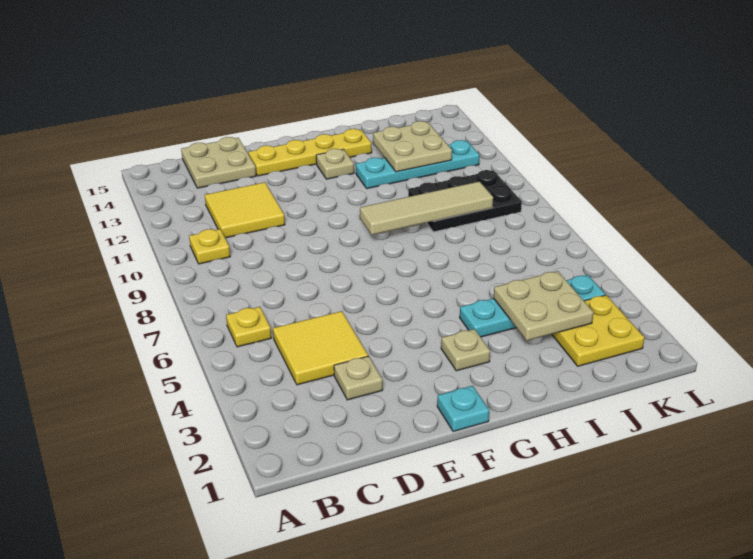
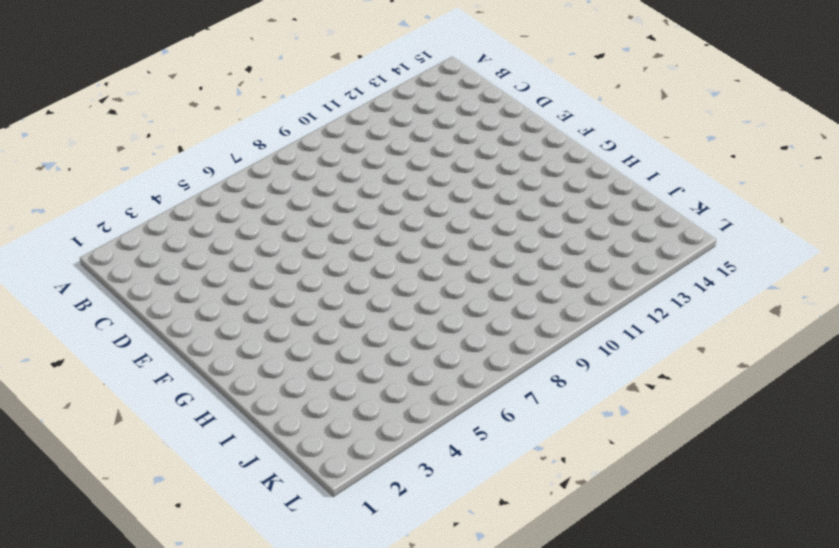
none -> yellow plate B6 level 1
none -> yellow plate B10 level 1
none -> yellow tile C4:D5 level 1

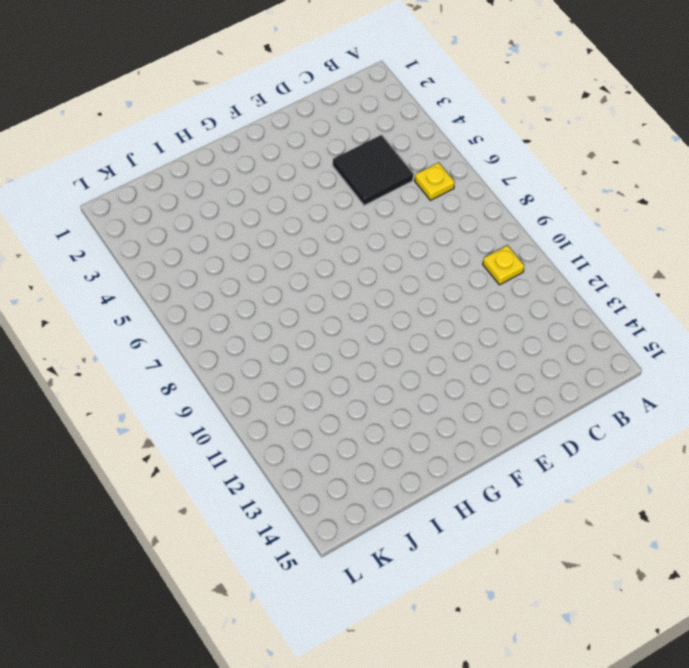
black tile C4:D5 level 1 -> yellow tile C4:D5 level 1
none -> yellow tile C11:D12 level 1
none -> tan plate C14:D15 level 1
none -> tan plate D3 level 1

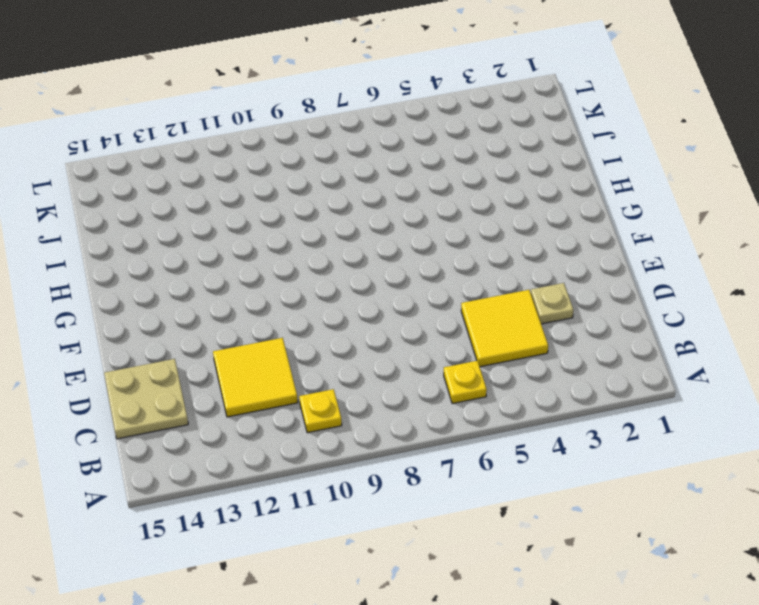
none -> yellow plate E14:H14 level 1
none -> cyan plate F1 level 1
none -> tan plate G3 level 1

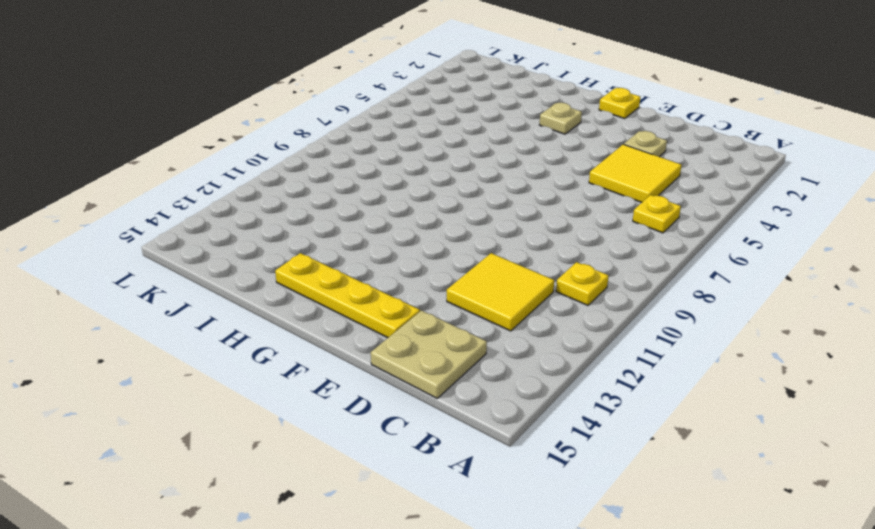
yellow plate F1 level 1 -> cyan plate F1 level 1
none -> tan plate G13 level 1
none -> cyan plate H4:K4 level 1
none -> cyan plate H12:K12 level 1

